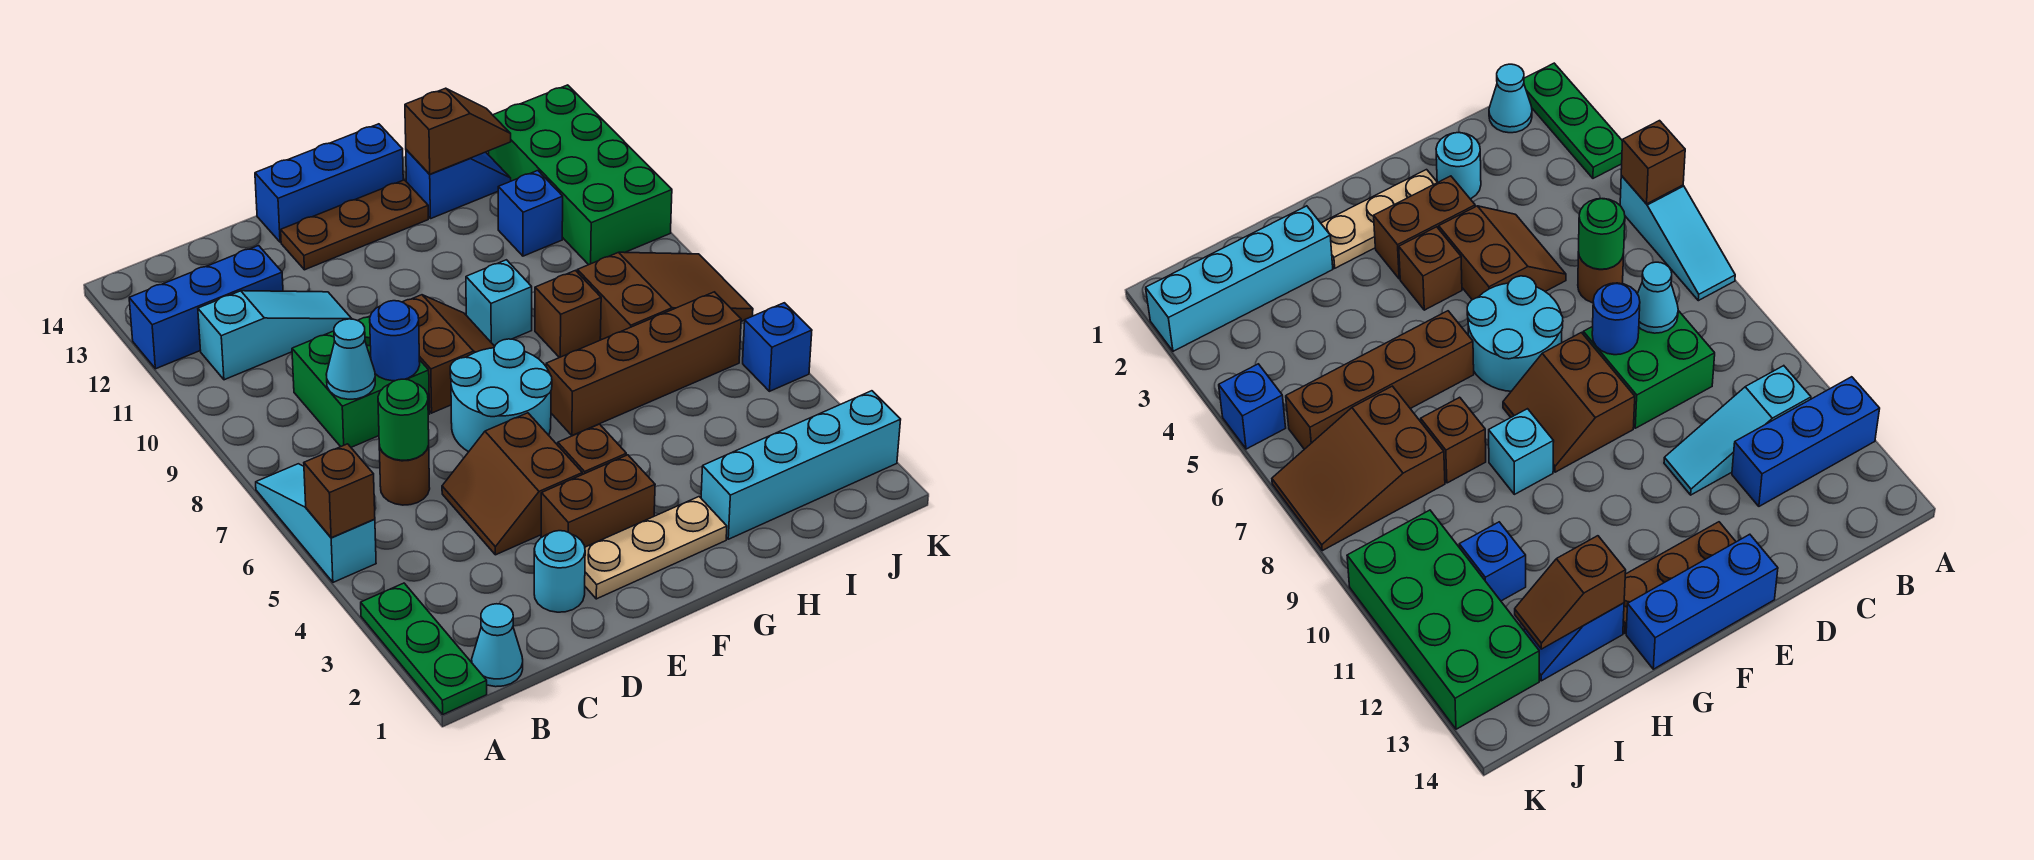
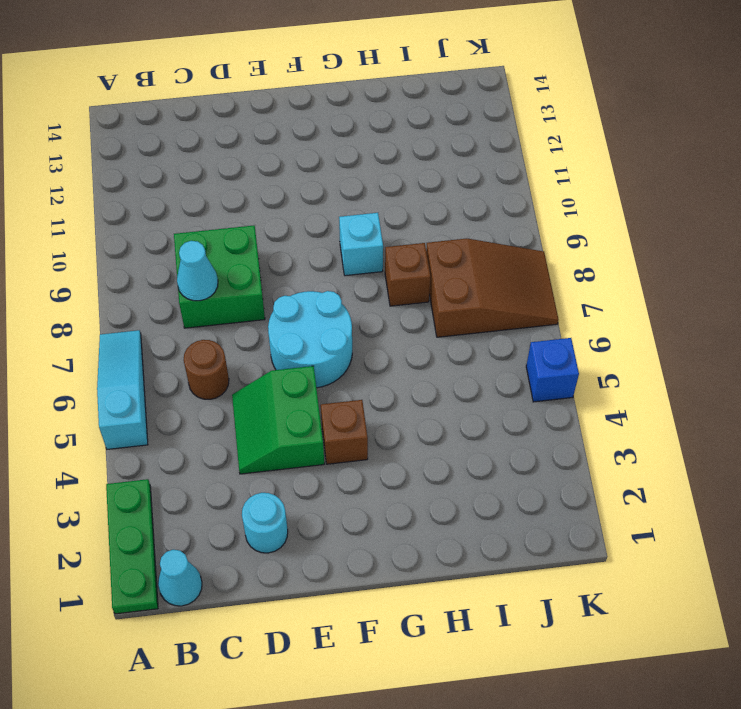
green slope D4:E5 level 1 top E -> brown slope D4:E5 level 1 top E
none -> blue brick A12:C12 level 1
none -> cyan slope B11:D11 level 1 top B
none -> tan plate E2:G2 level 1
none -> brown brick E3:F3 level 1

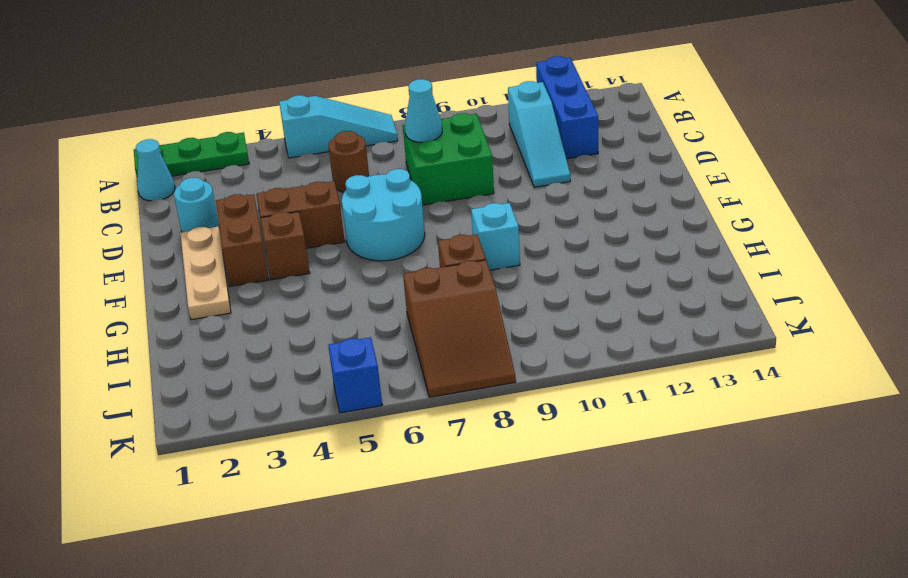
none -> brown slope E8:F9 level 1 top E
none -> brown plate E13:G13 level 1
none -> blue brick E14:G14 level 1
none -> brown brick G6:J6 level 1

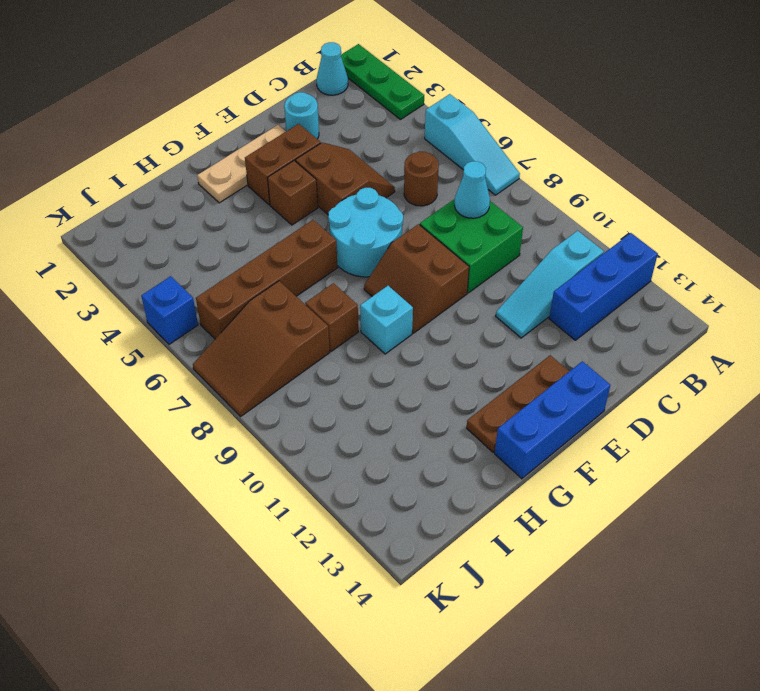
none -> cyan brick H2:K2 level 1
none -> blue slope H13:I13 level 1 top H
none -> blue brick I11 level 1
none -> green brick J10:K13 level 1

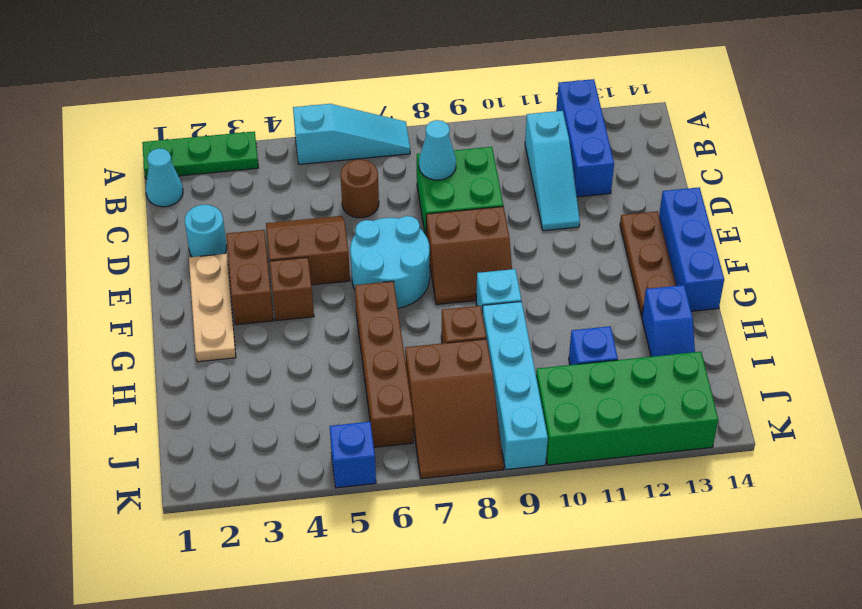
cyan brick H9:K9 level 1 -> cyan brick H2:K2 level 1
none -> brown brick A5 level 2
none -> green round brick C6 level 2
none -> blue round brick D8 level 2
none -> brown slope H13:I13 level 2 top H

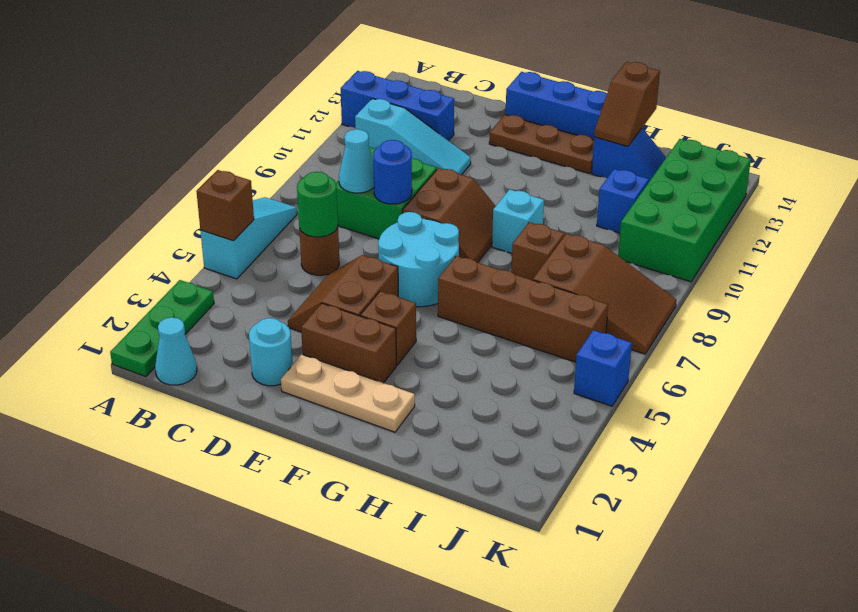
brown slope H13:H14 level 2 top 14 -> brown slope H13:I13 level 2 top H
none -> cyan brick H2:K2 level 1

